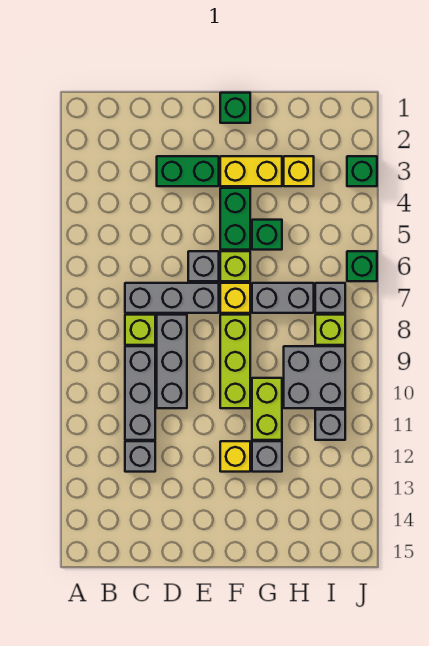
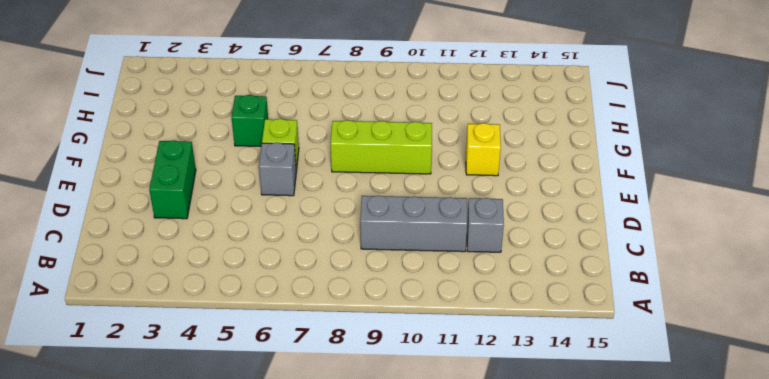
none -> grey brick C7:E7 level 1
none -> lime brick C8 level 1
none -> grey brick D8:D10 level 1

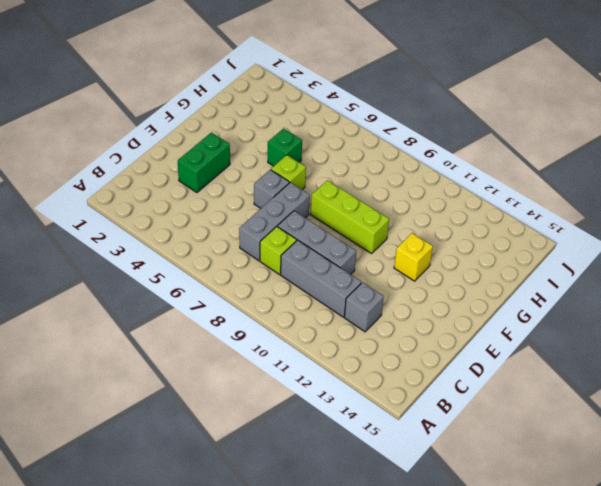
none -> green brick F1 level 1
none -> yellow brick F3:G3 level 1
none -> green brick F4:F5 level 1

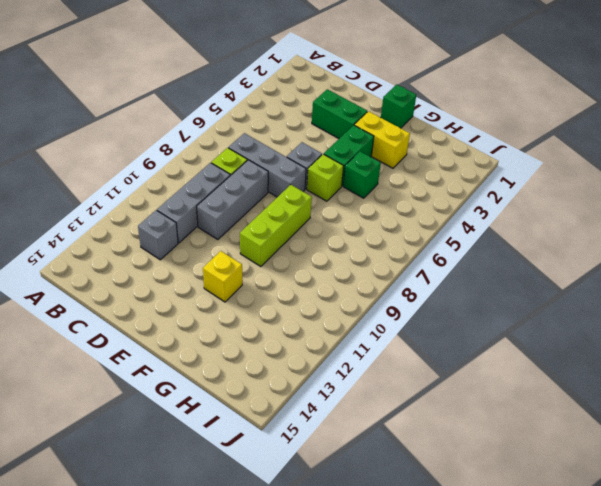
none -> yellow brick F7 level 1
none -> grey brick G7:H7 level 1
none -> lime brick G10:G11 level 1

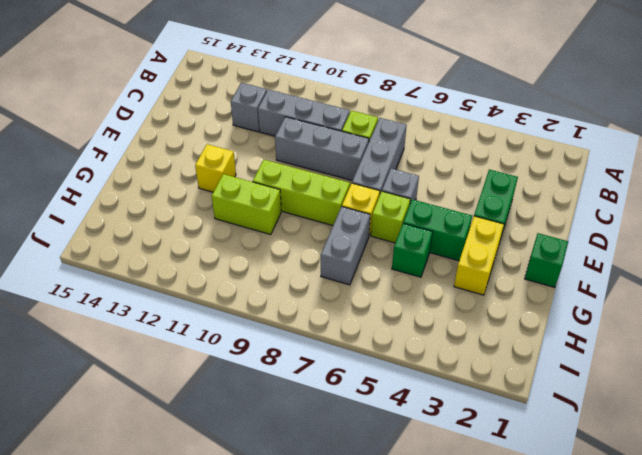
none -> grey brick G12 level 1
none -> yellow brick H3 level 1
none -> grey brick H9:I10 level 1

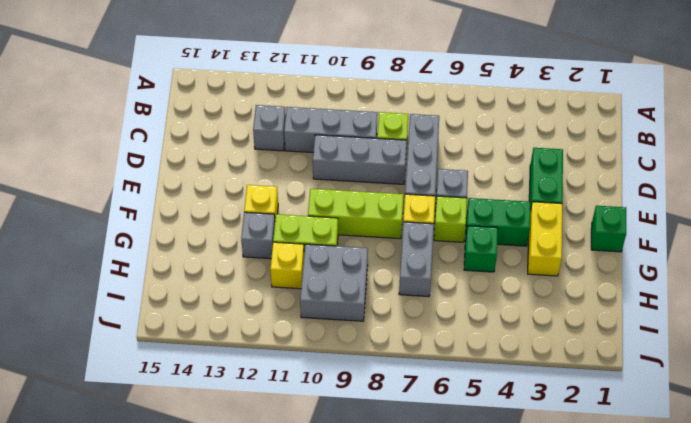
yellow brick H11 level 1 -> yellow brick H3 level 1
none -> grey brick I7 level 1
none -> lime brick I8 level 1
none -> grey brick I11 level 1

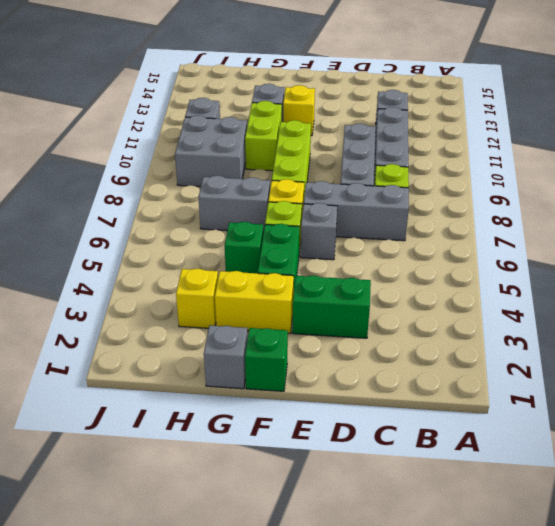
grey brick G1 level 1 -> grey brick I7 level 1
none -> lime brick I8 level 1
none -> green brick J3 level 1
none -> green brick J6 level 1

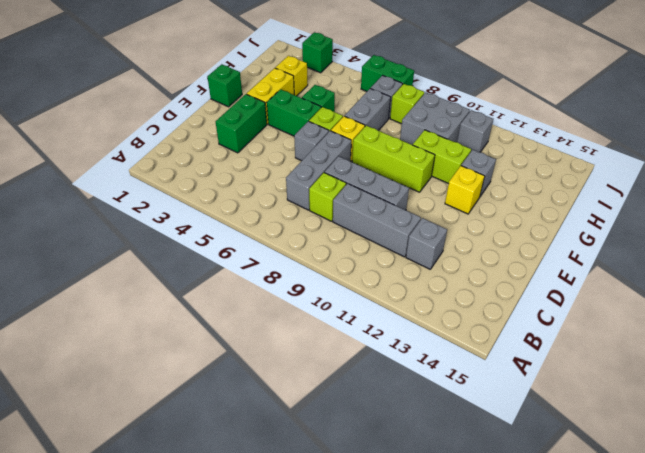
green brick J6:J7 level 1 -> green brick J6 level 1

